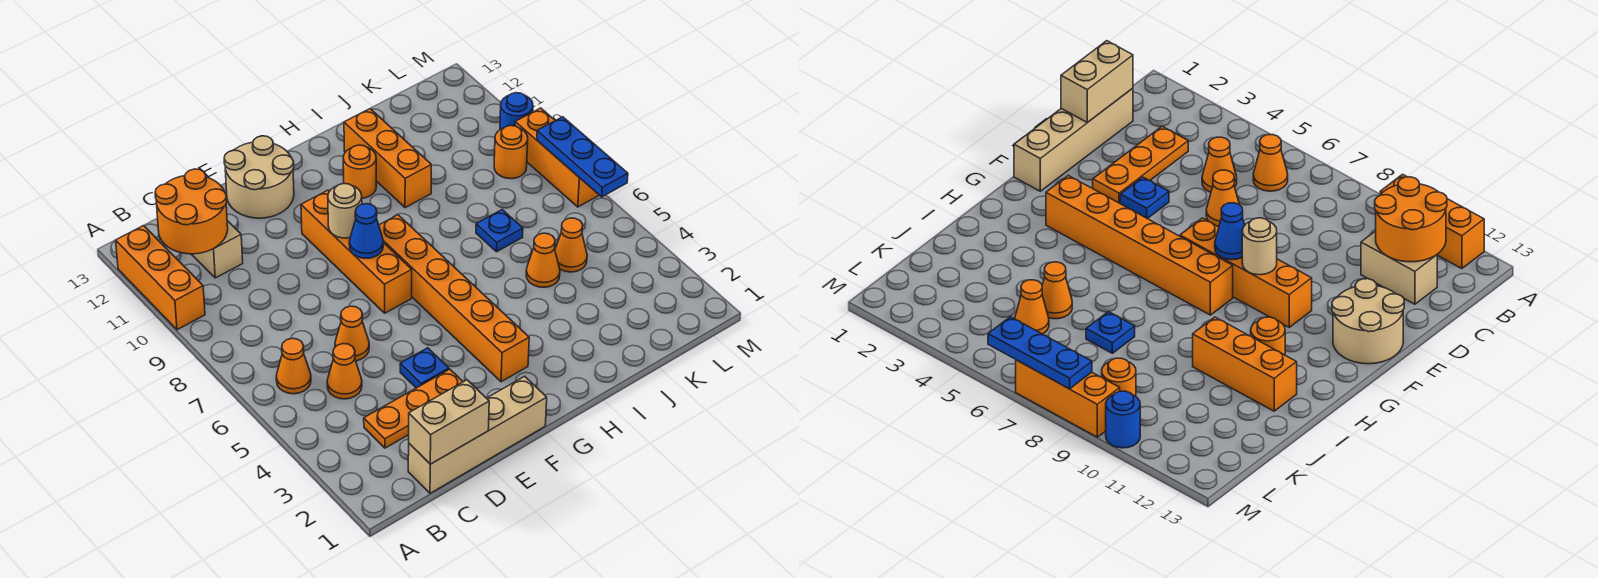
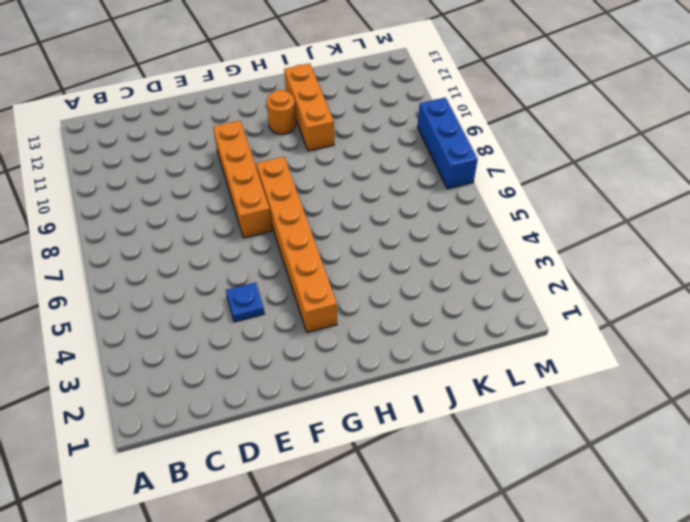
blue brick M7:M9 level 1 -> orange brick M7:M9 level 1
none -> orange brick A10:A12 level 1
none -> orange cone B6 level 1
none -> tan brick C1:F1 level 1

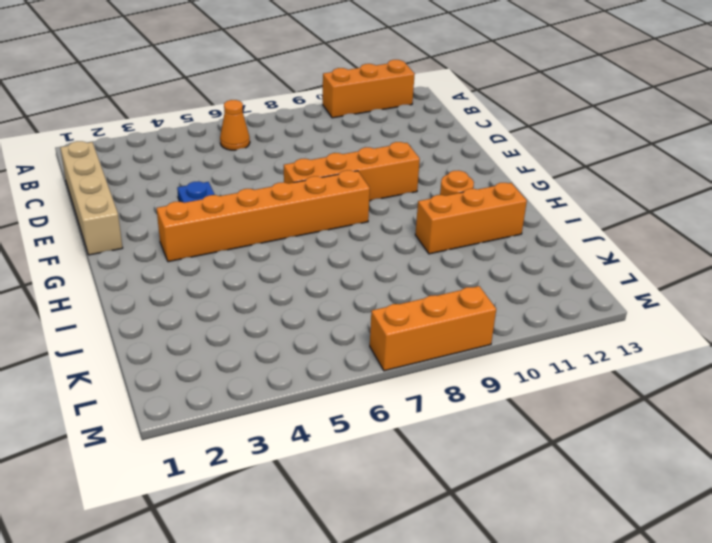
none -> orange plate C3:E3 level 1
none -> orange cone C5 level 1
none -> tan brick C11:C12 level 1

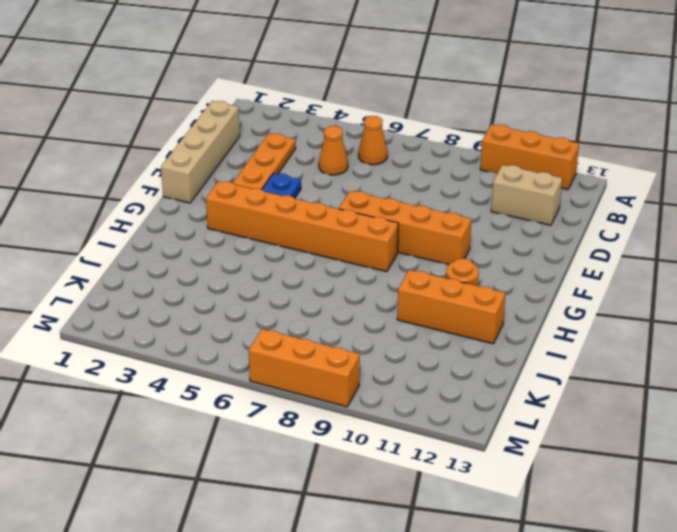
none -> orange cone D6 level 1
none -> tan round brick E12:F13 level 1
none -> orange cone J5 level 1

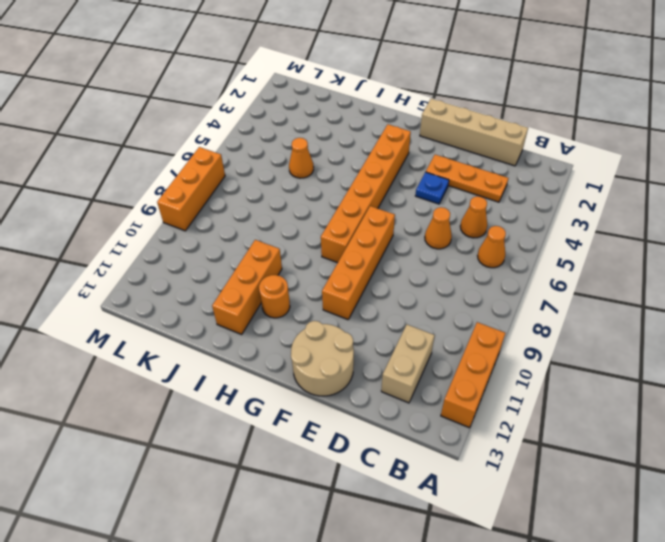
none -> blue plate J7 level 1
none -> orange cone K5 level 1
none -> orange round brick L9 level 1

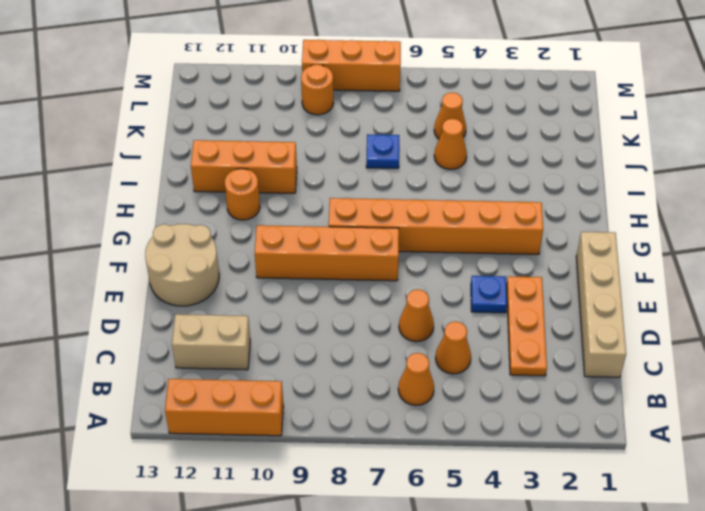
none -> blue round brick M10 level 1
none -> orange round brick B11:C12 level 2
none -> tan brick C1:D1 level 2

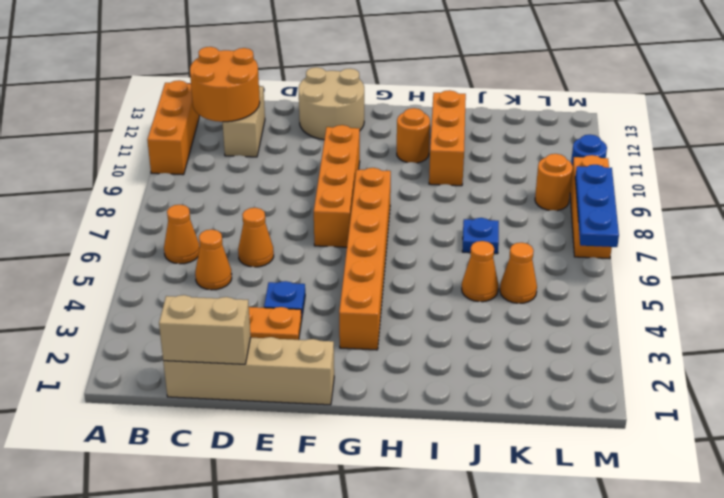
none -> blue cone F8 level 2
none -> tan round brick F9 level 2

